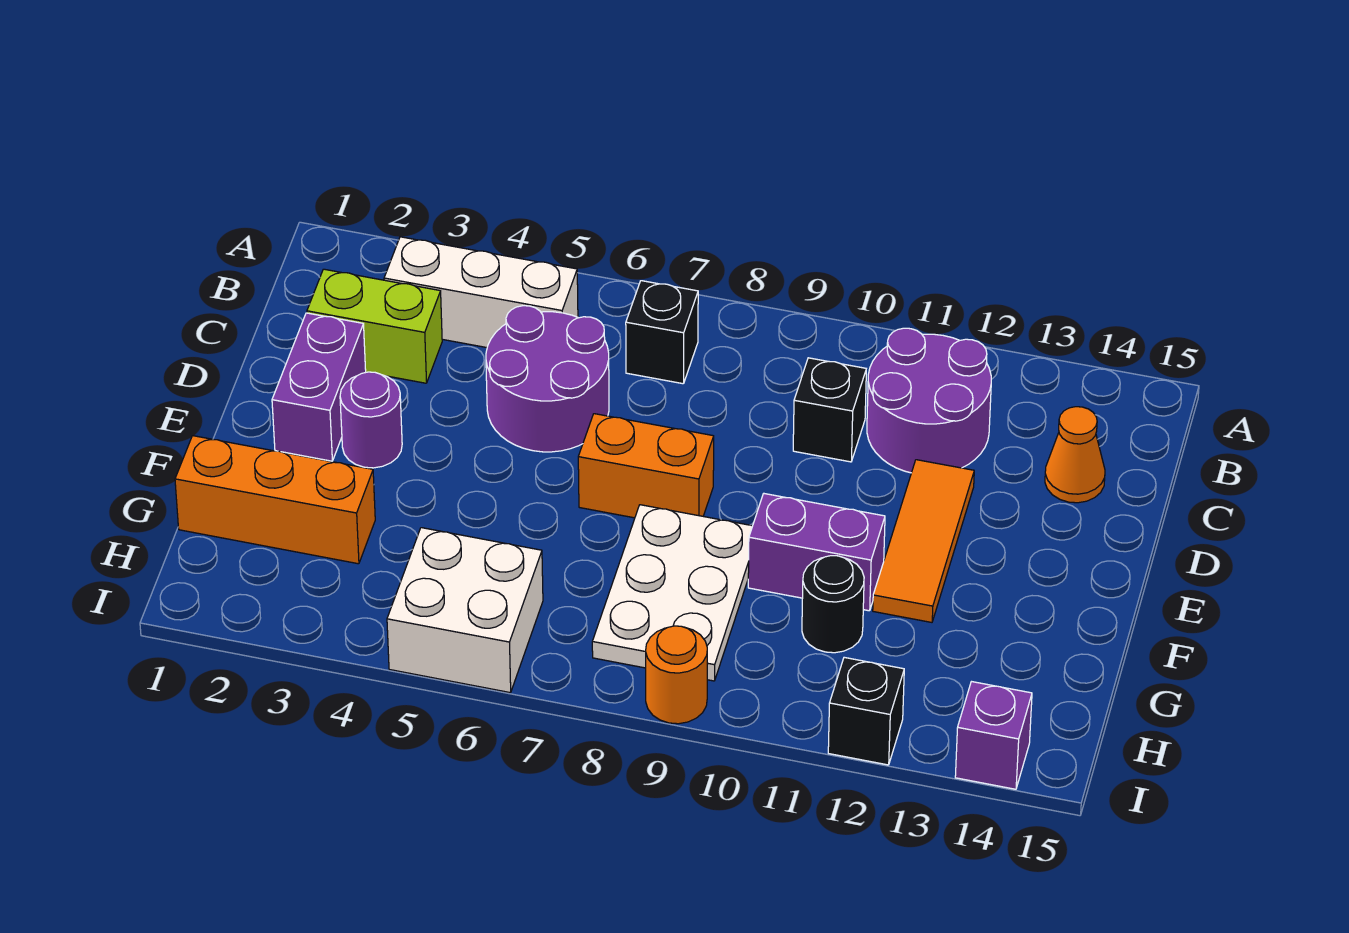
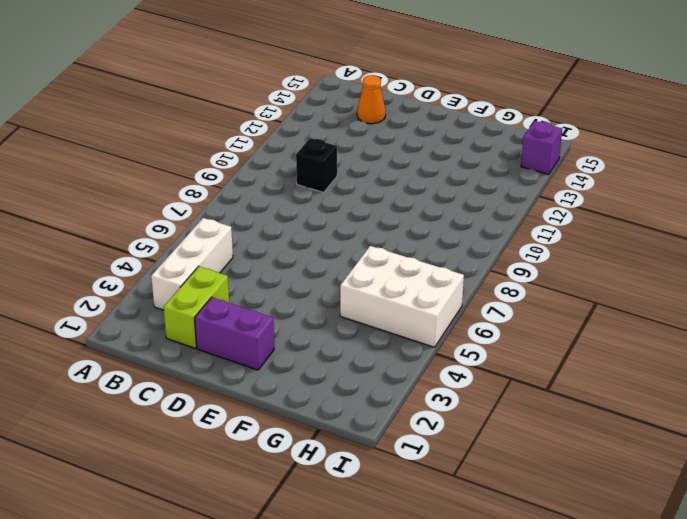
white brick G5:I6 level 1 -> white brick H5:I6 level 1
none -> black brick B7 level 1
none -> purple round brick B11:C12 level 1
none -> purple round brick C5:D6 level 1

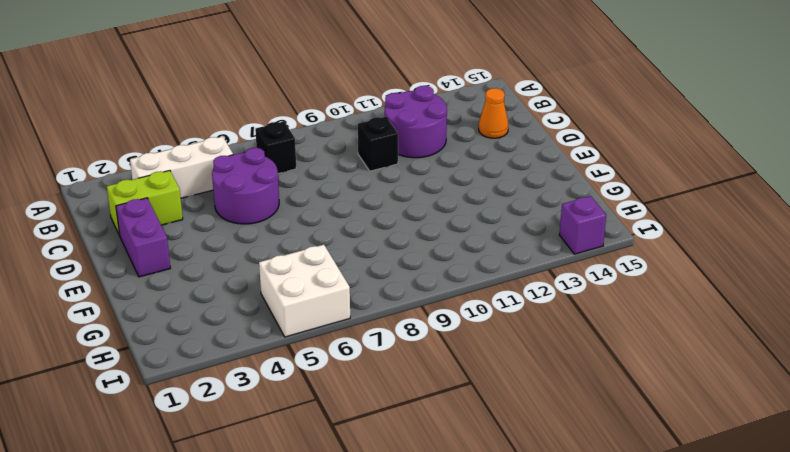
none -> orange tile D12:F12 level 1
none -> purple round brick E3 level 1
none -> orange brick E7:E8 level 1

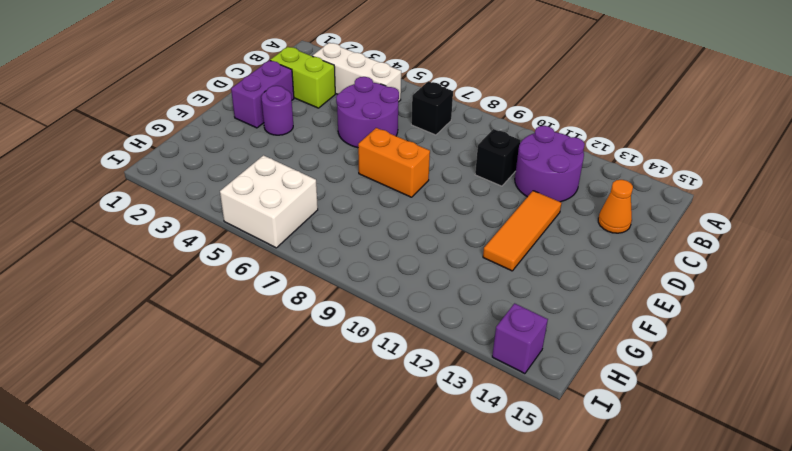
none -> white plate F8:H9 level 1
none -> purple brick F10:F11 level 1
none -> orange brick G1:G3 level 1

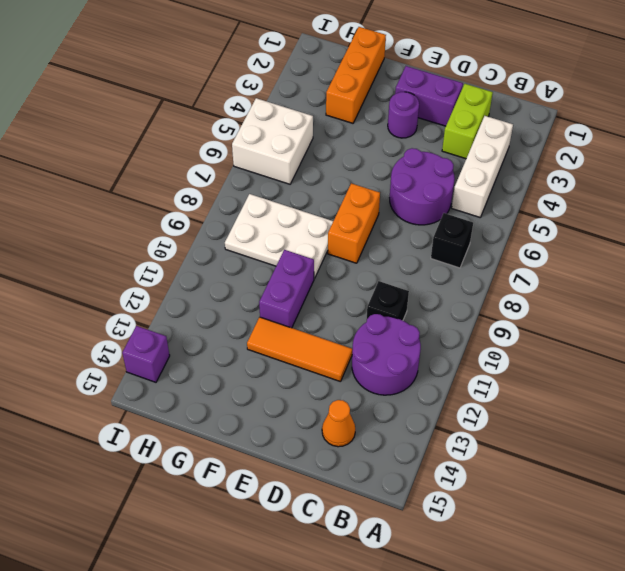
none -> black round brick G11 level 1
none -> orange round brick I9 level 1
none -> black brick I12 level 1

